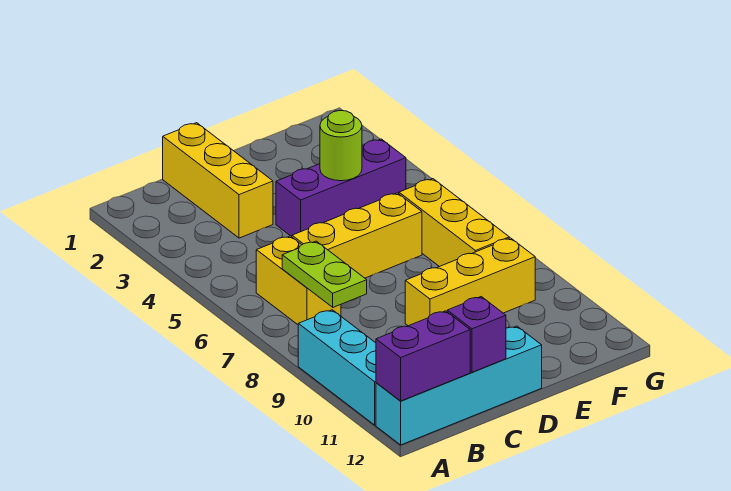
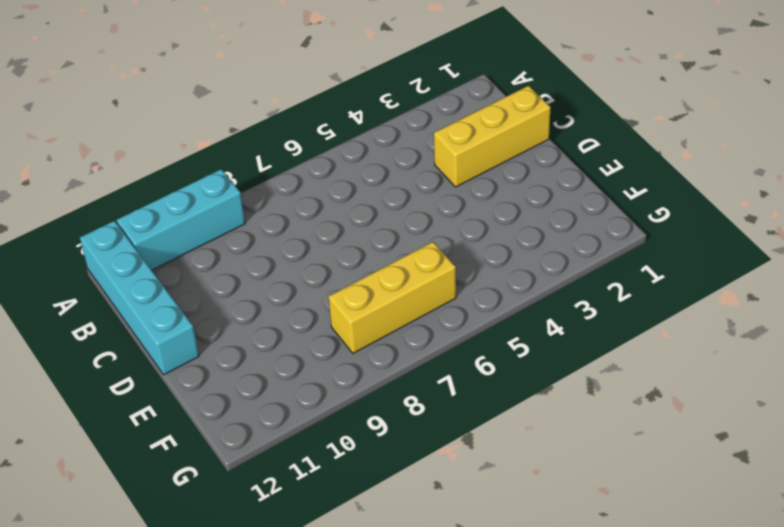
none -> yellow brick B6:B7 level 1
none -> yellow brick C6:E6 level 1
none -> purple brick D4:F4 level 1

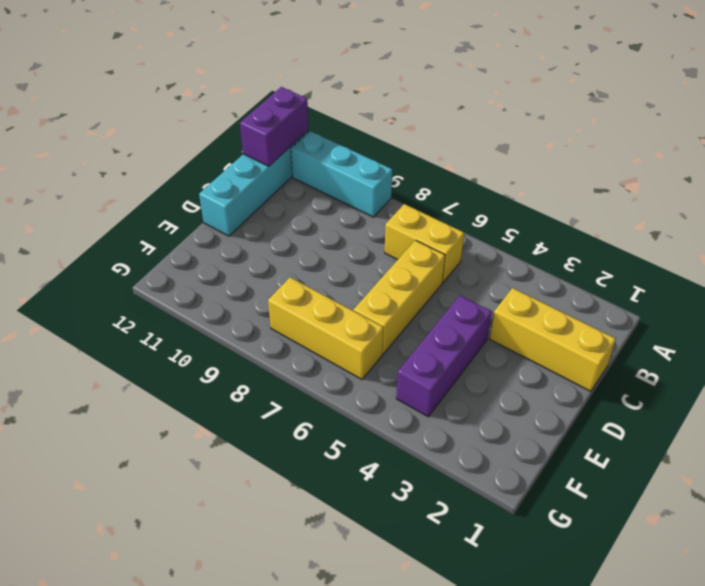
none -> yellow brick D9:F9 level 1
none -> lime plate B7:B8 level 2
none -> purple brick C12 level 2

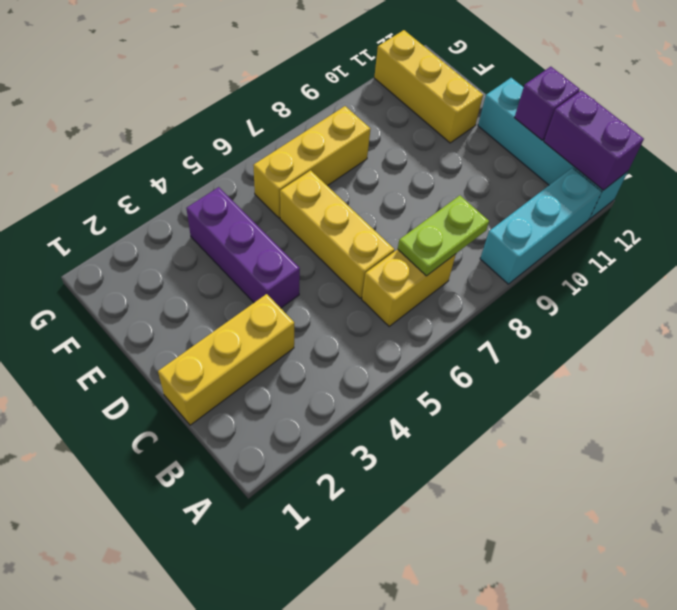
yellow brick E11:G11 level 1 -> yellow brick D9:F9 level 1
none -> lime round brick E4 level 2

